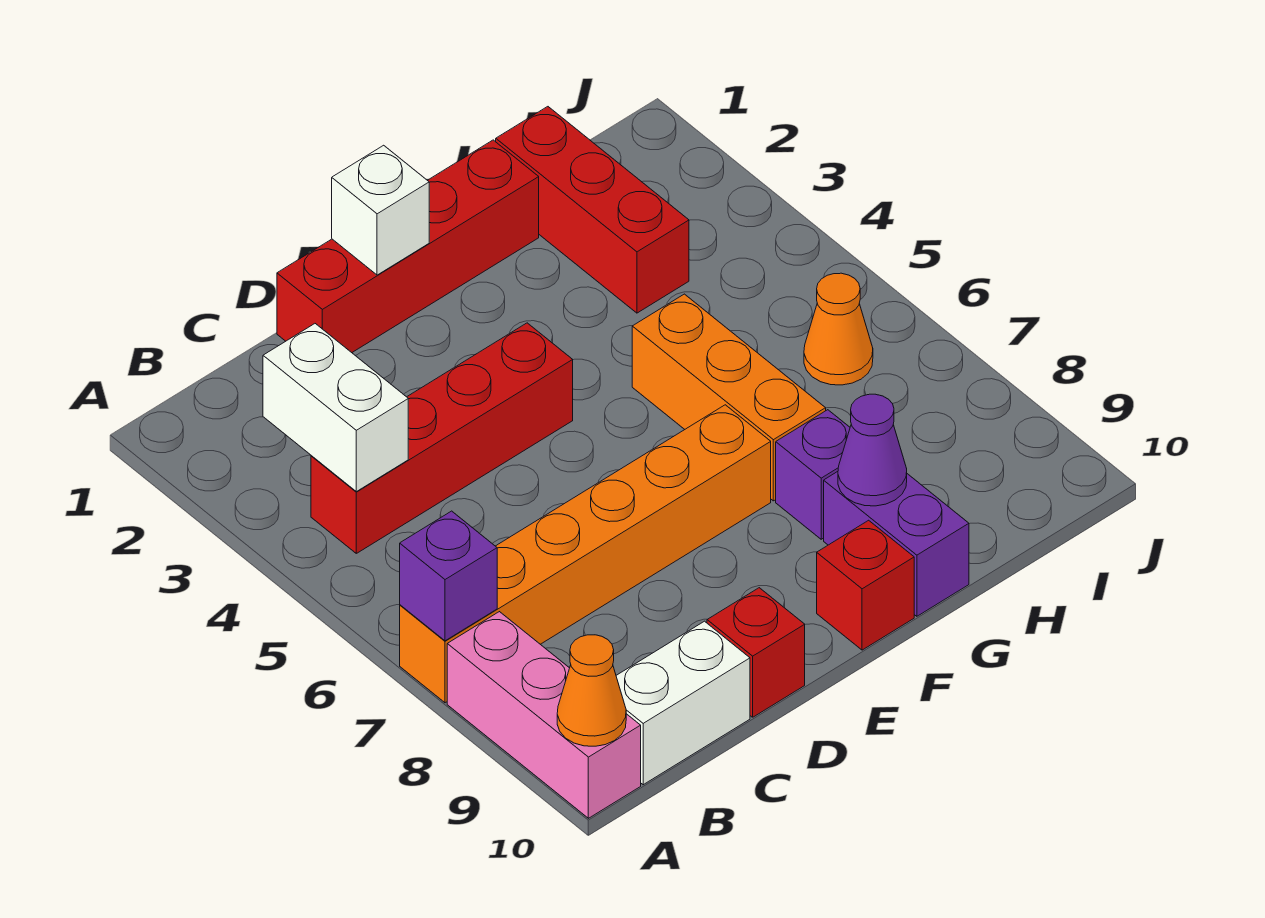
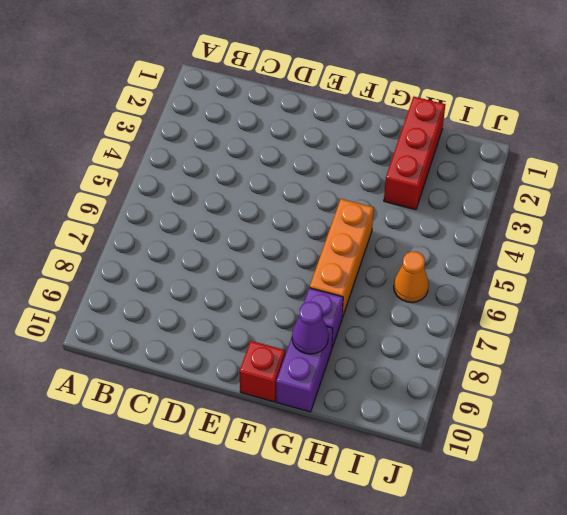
none -> orange brick A7:F7 level 1
none -> pink brick A8:A10 level 1
none -> red brick B4:E4 level 1

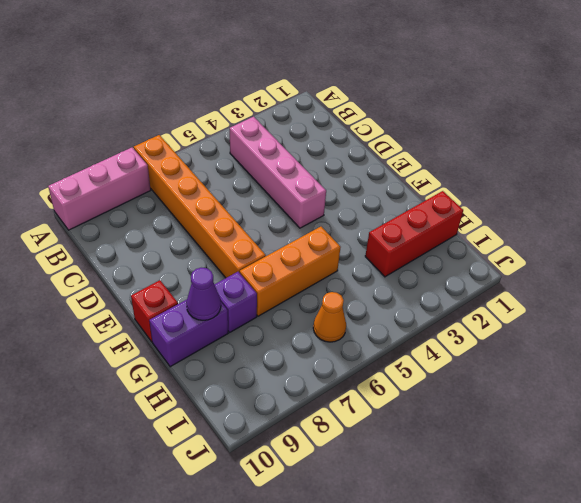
pink brick B4:E4 level 1 -> red brick B4:E4 level 1
none -> white brick B10:C10 level 1
none -> red brick D1:G1 level 1
none -> red brick D10 level 1

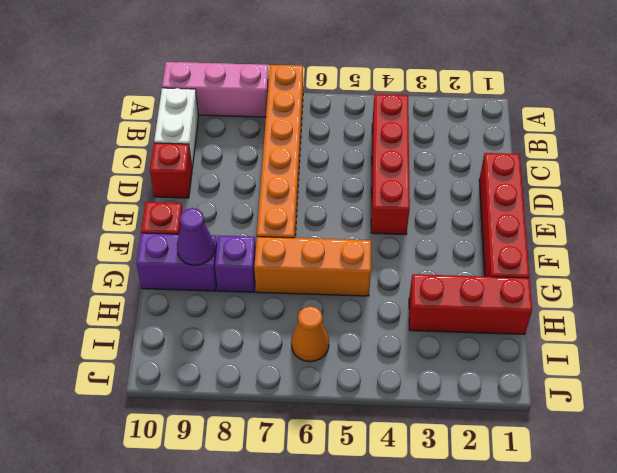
none -> purple brick A7 level 2
none -> orange cone A10 level 2
none -> white brick B3:B4 level 2

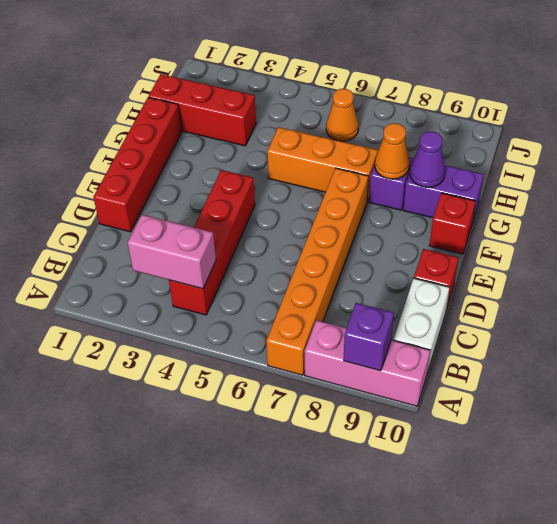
purple brick A9 level 2 -> purple brick A7 level 2
pink brick B3:B4 level 2 -> white brick B3:B4 level 2
orange cone G8 level 2 -> orange cone A10 level 2
none -> white brick E1 level 2

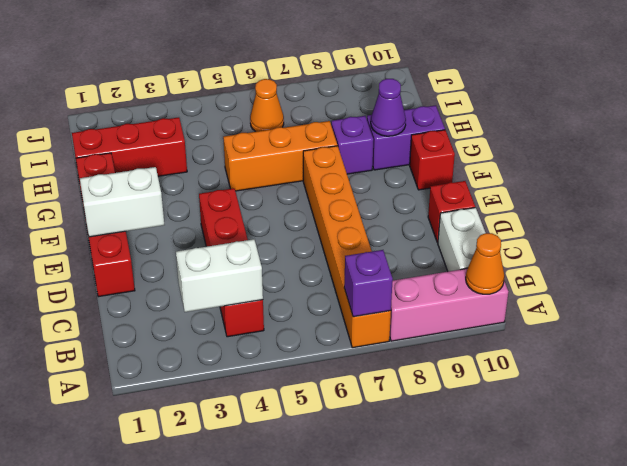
white brick E1:E2 level 2 -> white brick E1 level 2

